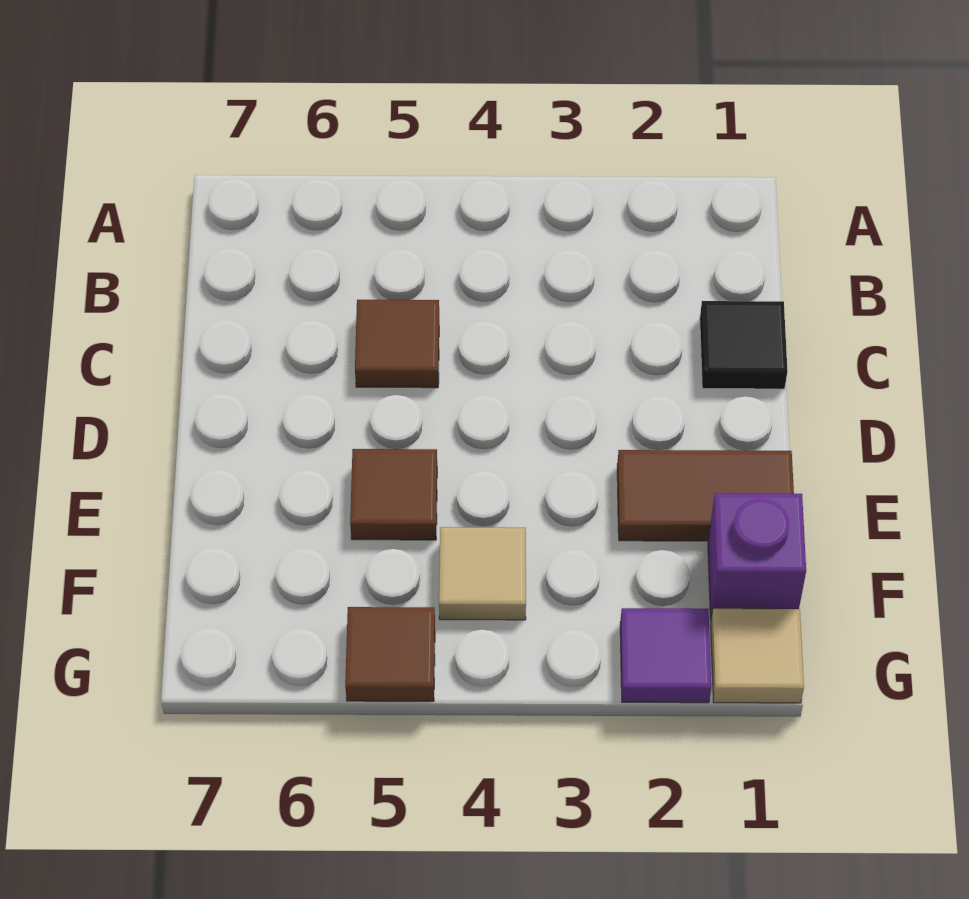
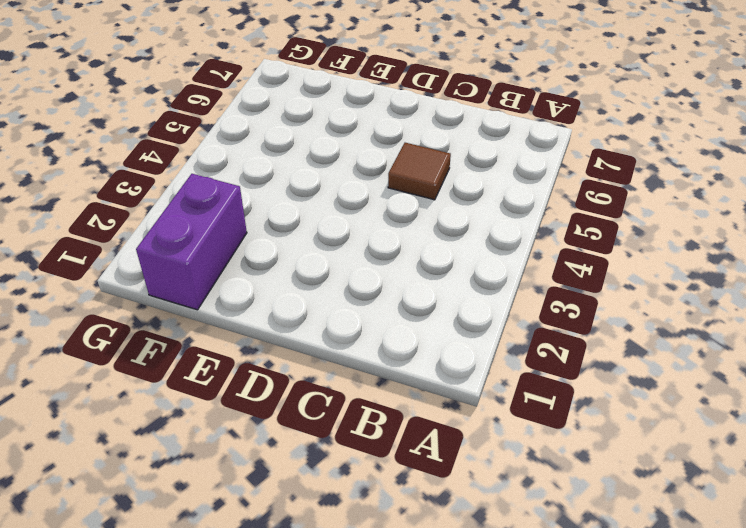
purple brick F1:F2 level 1 -> purple brick F1 level 1
none -> black tile C1 level 1
none -> brown tile E1:E2 level 1

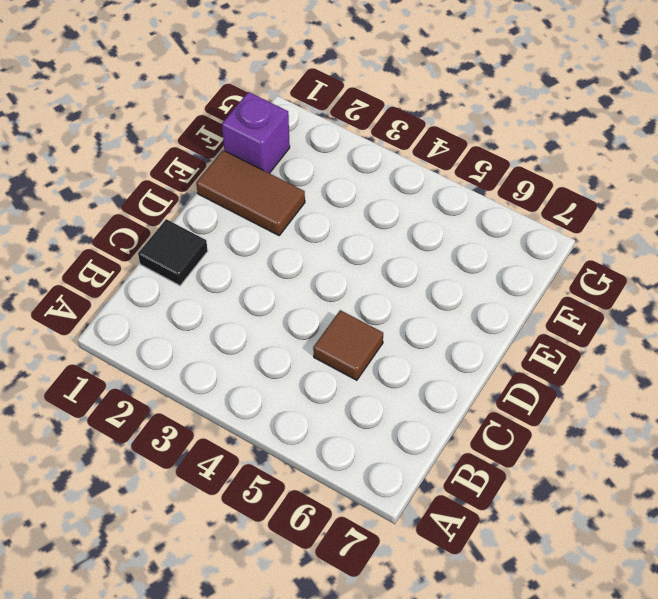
none -> brown tile E5 level 1
none -> tan tile F4 level 1

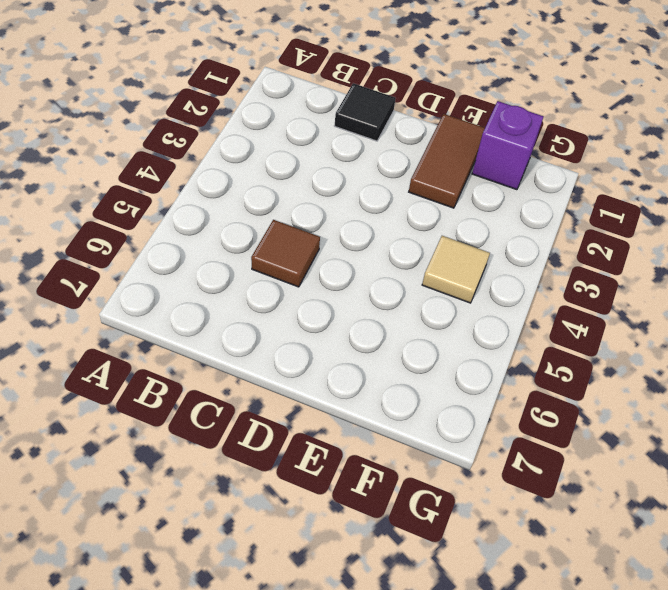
none -> brown tile E5 level 1
none -> tan tile G1 level 1

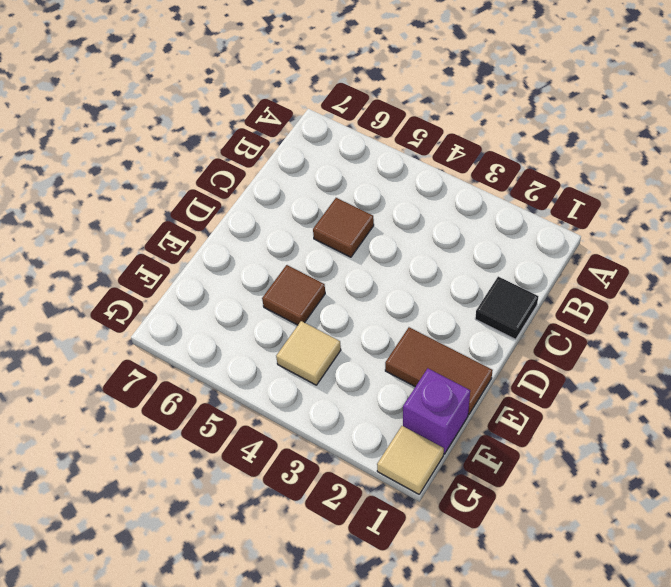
none -> purple tile G2 level 1
none -> brown tile G5 level 1

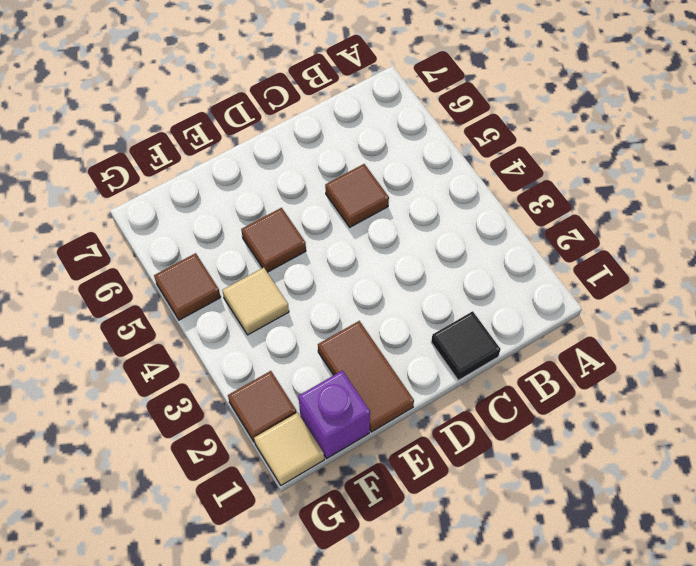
brown tile G2 level 1 -> purple tile G2 level 1

